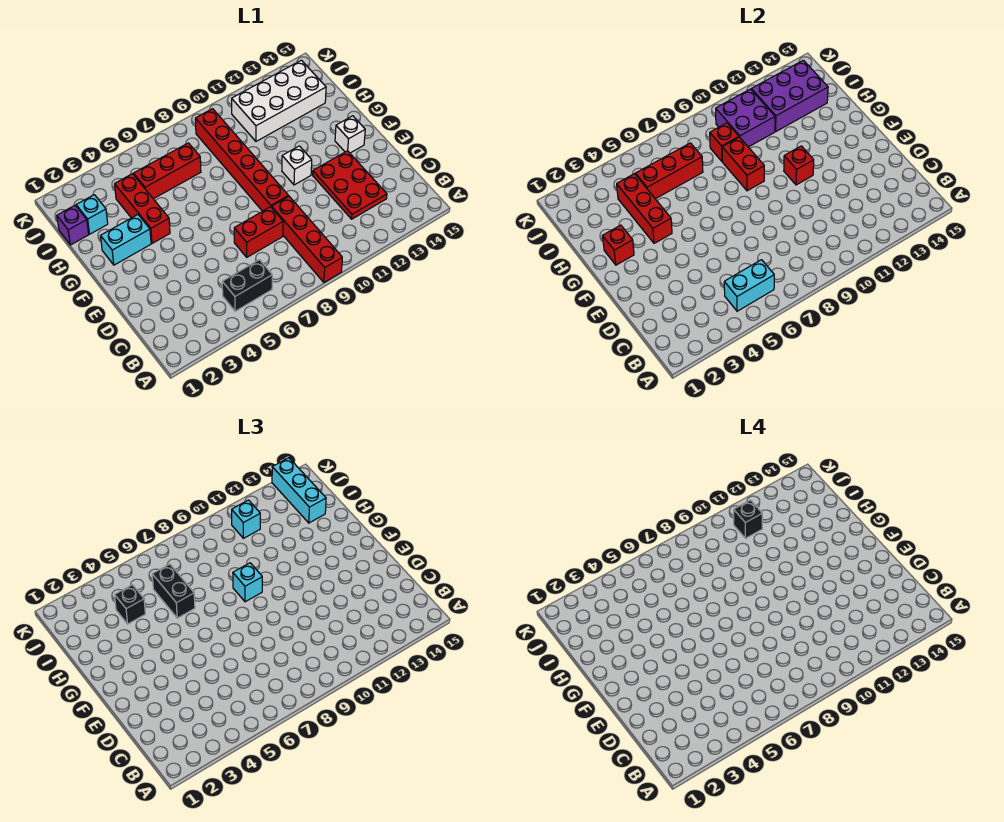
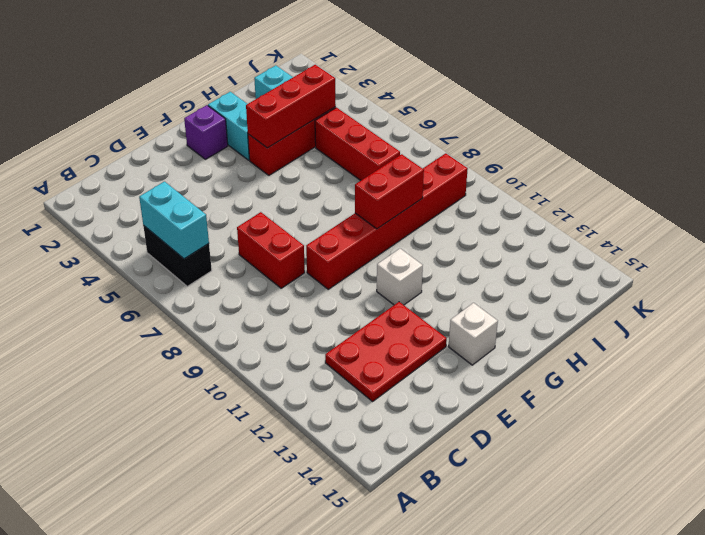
purple brick F2 level 1 -> purple brick I1 level 1
none -> red brick A9:D9 level 1
none -> white brick I11:J14 level 1
none -> red brick F11 level 2

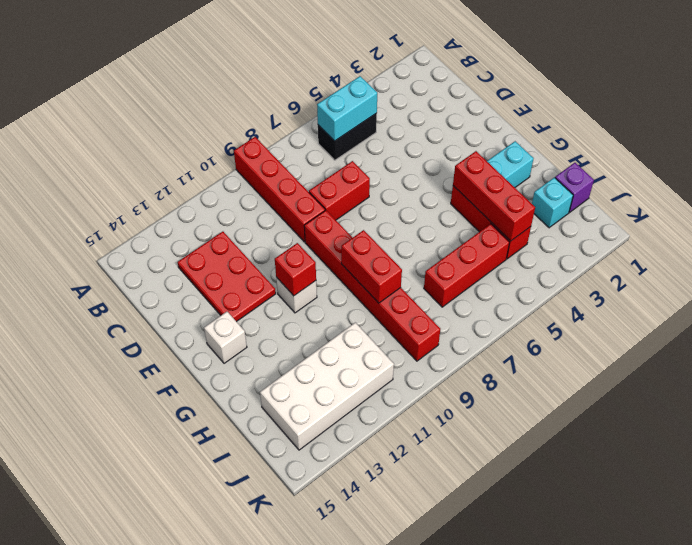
none -> red brick G2 level 2
none -> red brick I5:I7 level 2
none -> red brick I9 level 2

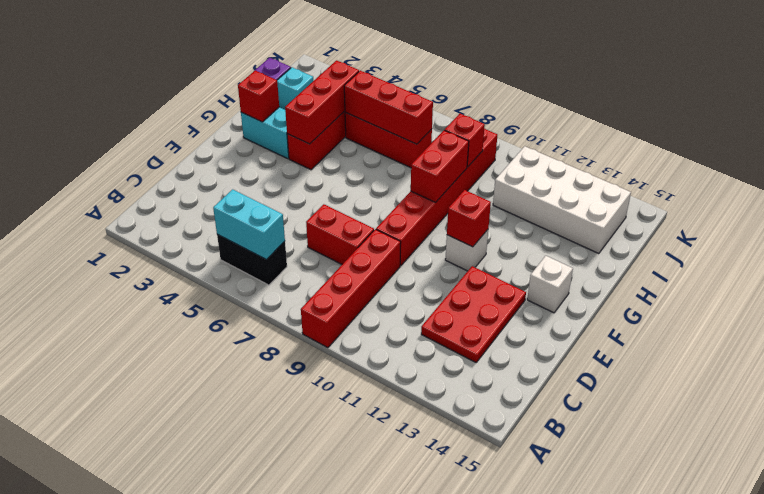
none -> purple brick I10:J11 level 2
none -> purple brick I12:J14 level 2
none -> cyan brick G9 level 3

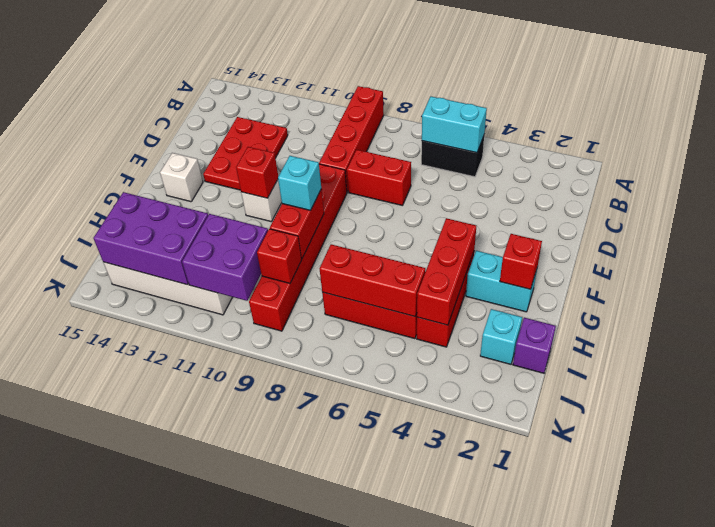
none -> black brick H6:I6 level 3
none -> black brick I4 level 3
none -> cyan brick I14:K14 level 3

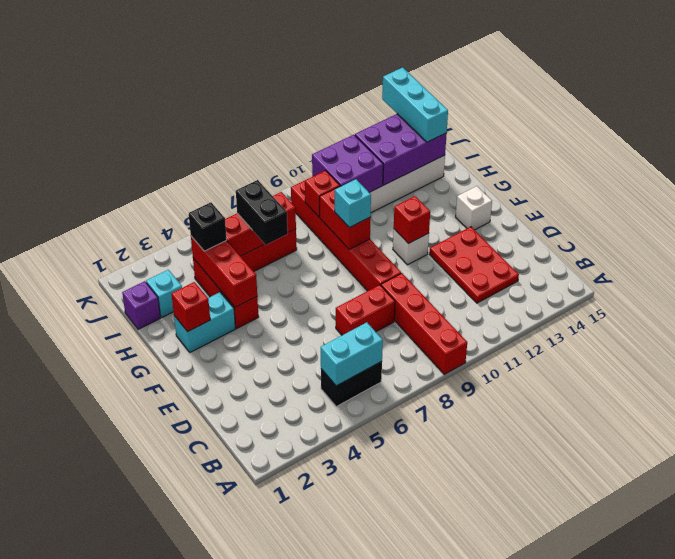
none -> cyan brick J11 level 3
none -> black brick J11 level 4

